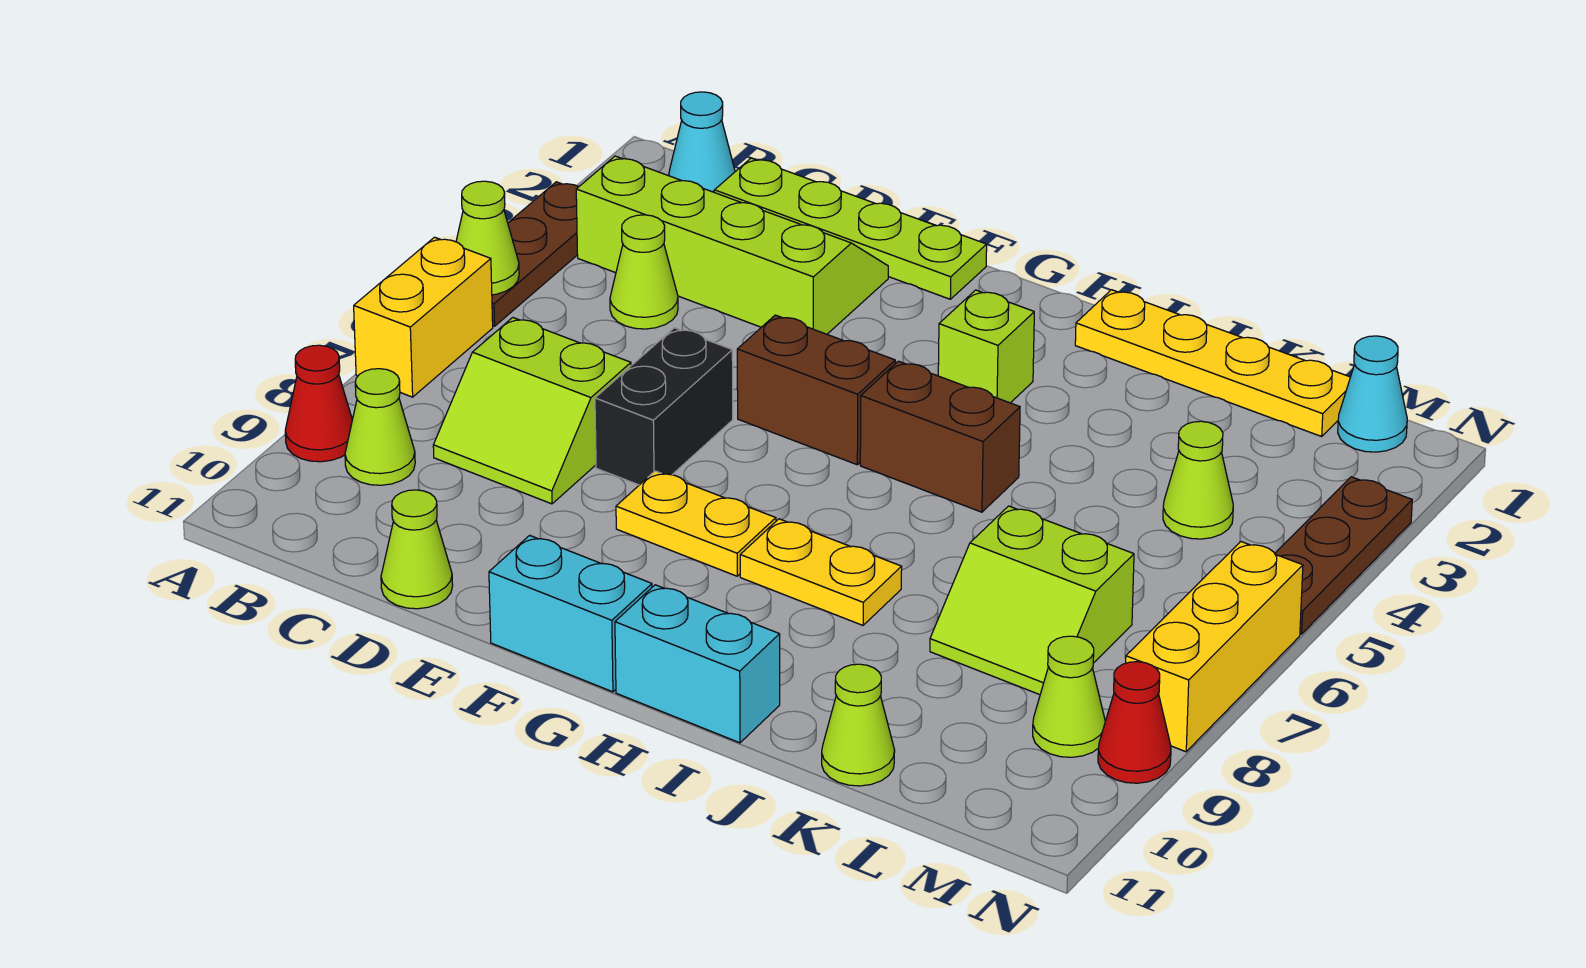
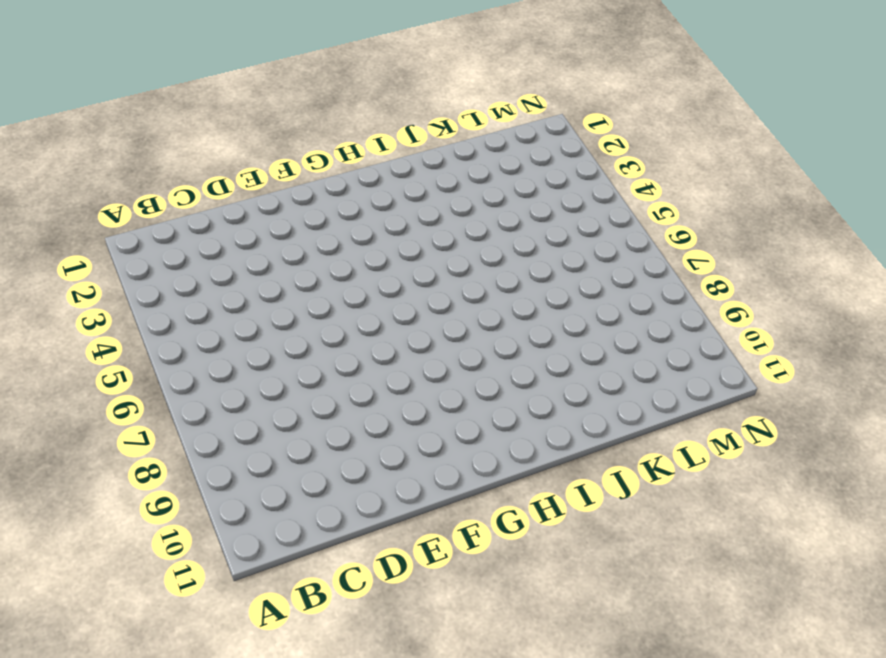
none -> brown plate A3:A5 level 1
none -> yellow brick A6:A7 level 1
none -> red cone A9 level 1

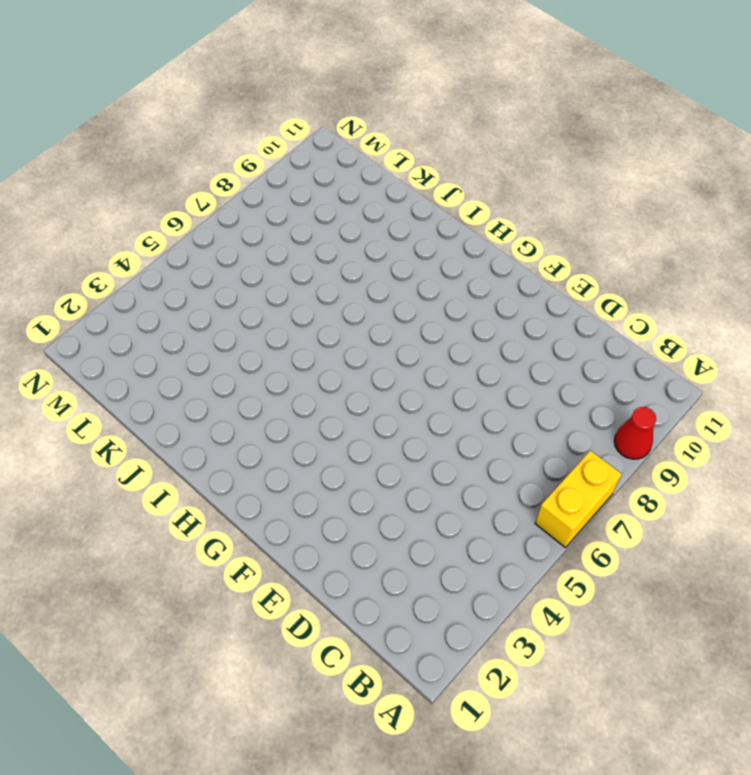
none -> brown plate A3:A5 level 1
none -> cyan cone B1 level 1
none -> lime slope B2:E3 level 1 top 3

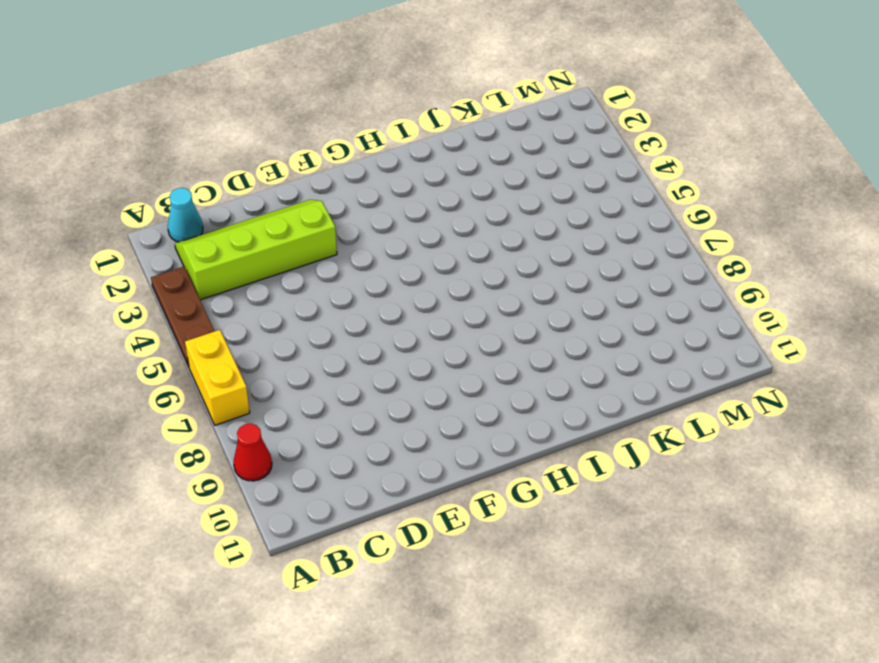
none -> lime cone B9 level 1
none -> lime plate C1:F1 level 1
none -> lime cone C4 level 1

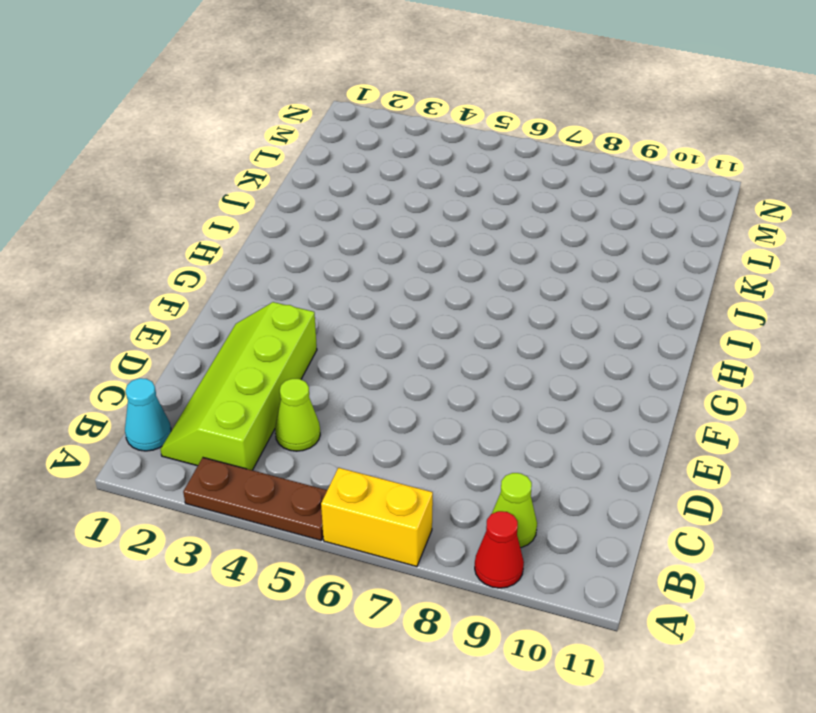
none -> lime plate C1:F1 level 1
none -> lime slope C7:D8 level 1 top 7
none -> lime cone D11 level 1

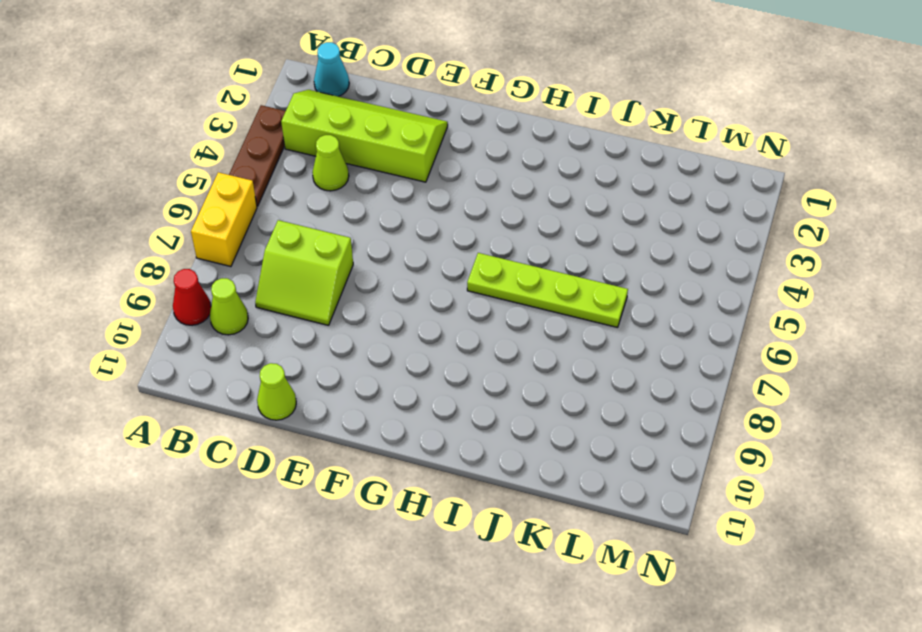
lime plate H6:K6 level 1 -> lime plate C1:F1 level 1
none -> black brick E6:E7 level 1
none -> brown brick F5:G5 level 1
none -> yellow plate F8:G8 level 1

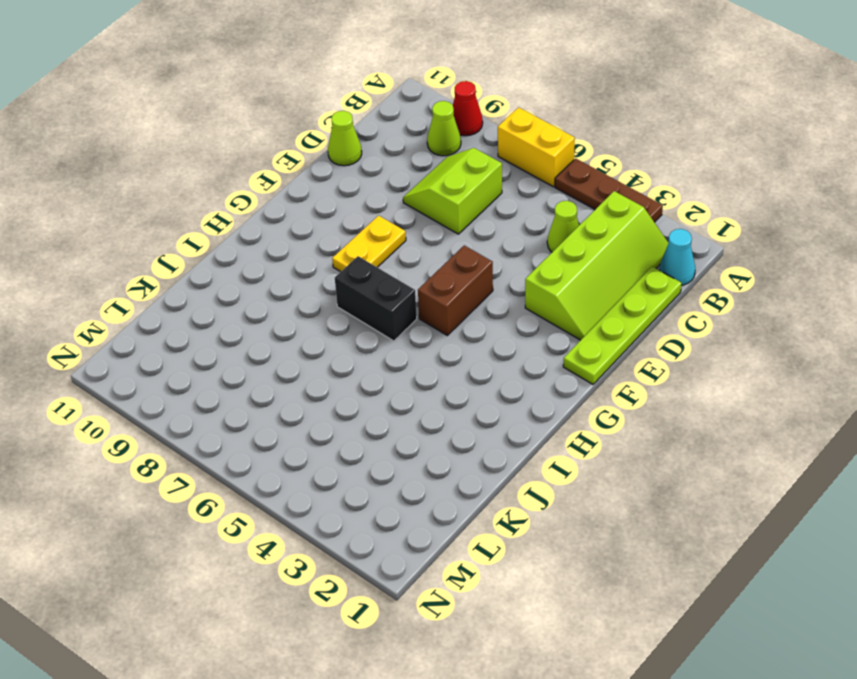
black brick H6:H7 level 1 -> black brick E6:E7 level 1
none -> cyan brick F11:G11 level 1
none -> lime brick H3 level 1
none -> brown brick H5:I5 level 1

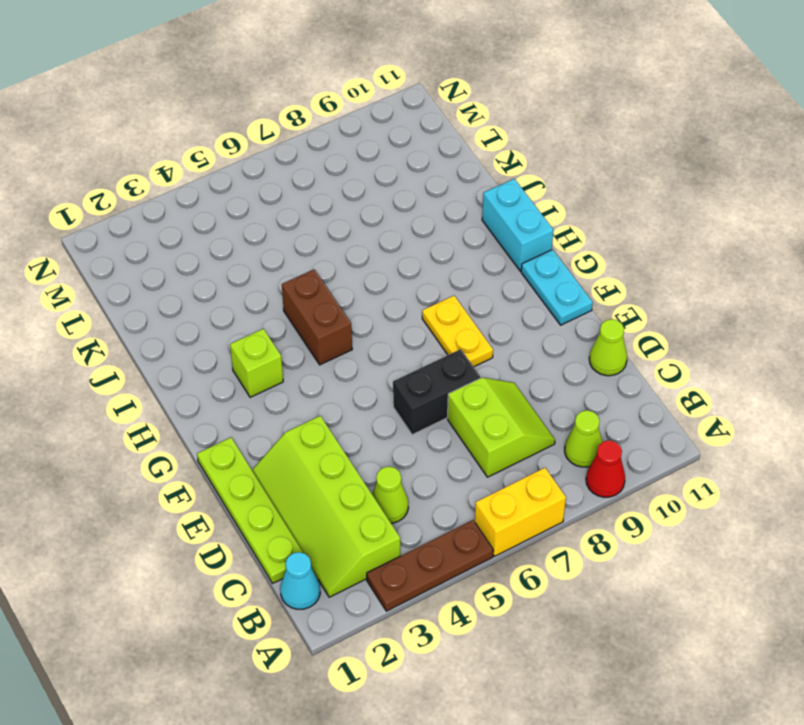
cyan plate F11:G11 level 1 -> cyan brick F11:G11 level 1
none -> brown brick F5:G5 level 1
none -> yellow plate H8:I8 level 1
none -> yellow plate I1:L1 level 1

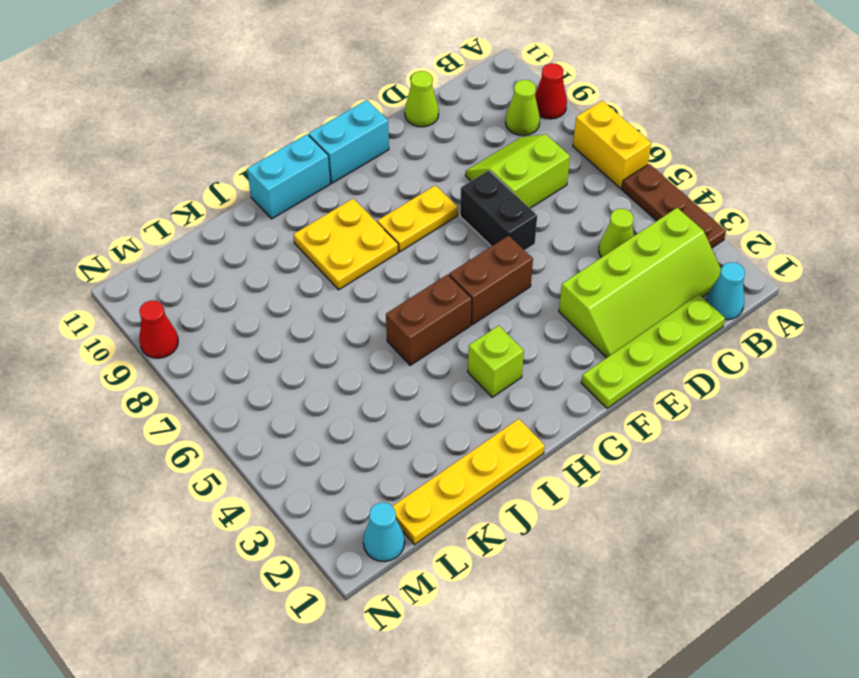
yellow plate H8:I9 level 1 -> yellow plate H8:I8 level 1
none -> lime slope K7:L8 level 1 top 7
none -> lime cone K11 level 1
none -> lime cone L4 level 1

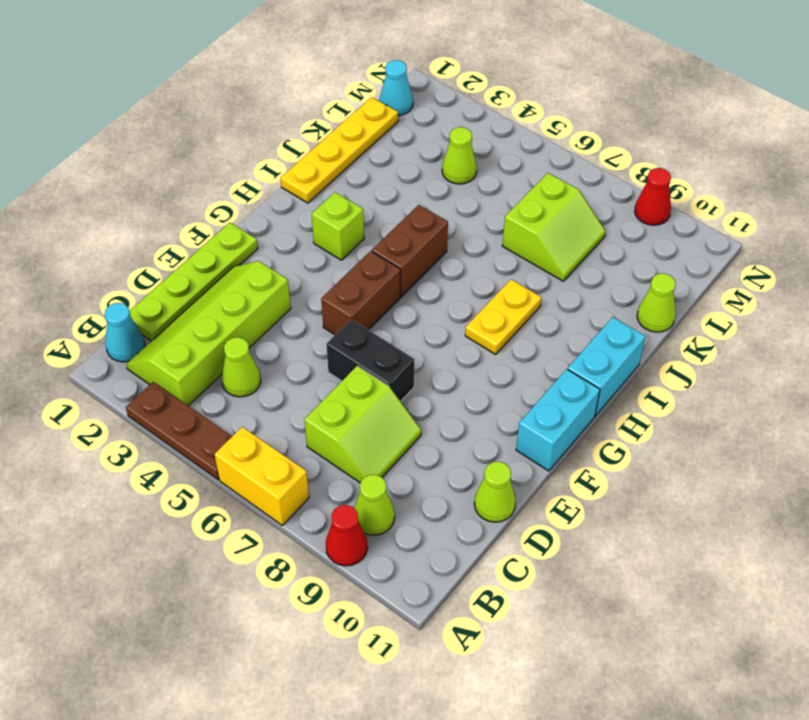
none -> yellow plate F8:G8 level 1
none -> lime cone M9 level 1
none -> brown plate N3:N5 level 1

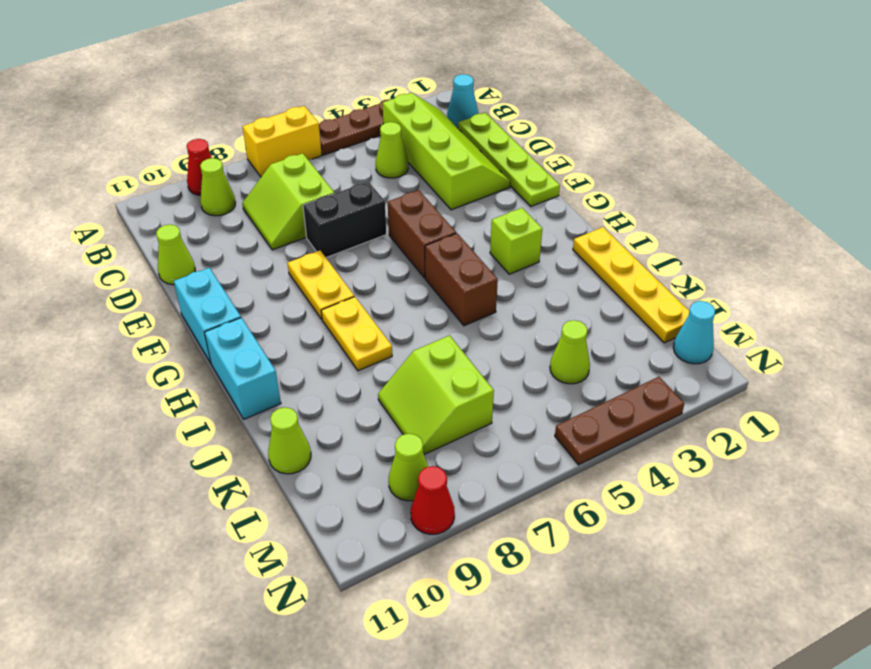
none -> yellow brick N6:N8 level 1
none -> lime cone A5 level 2

